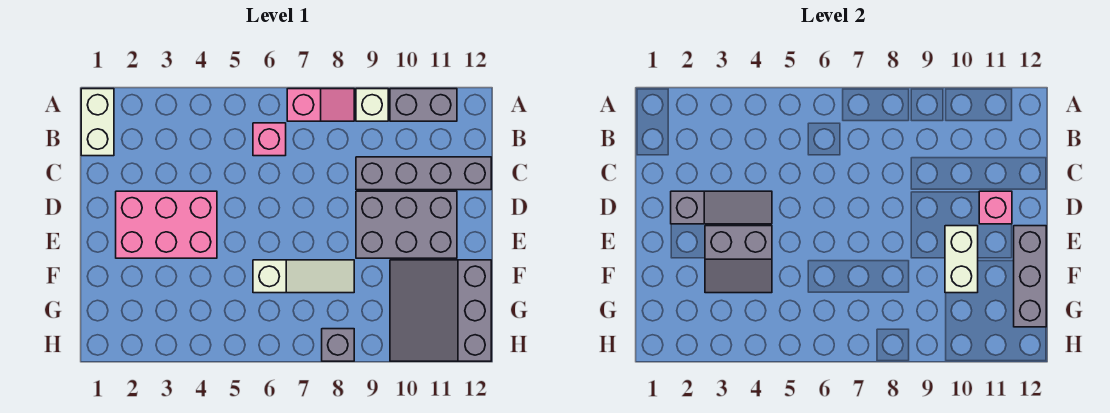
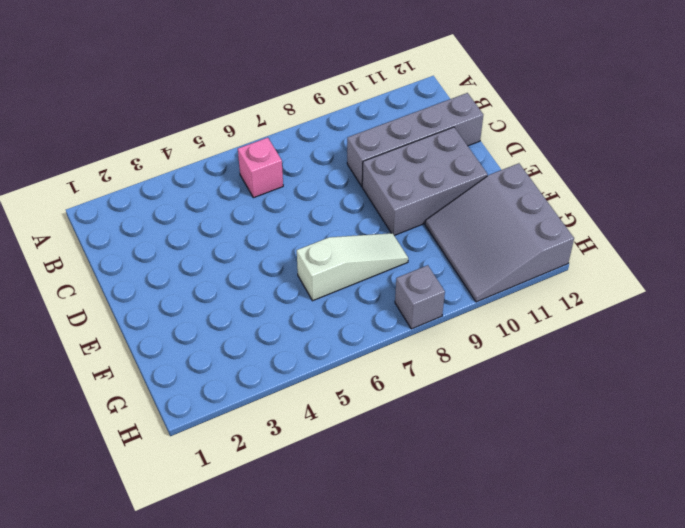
none -> white brick A1:B1 level 1
none -> pink slope A7:A8 level 1 top 7
none -> white brick A9 level 1

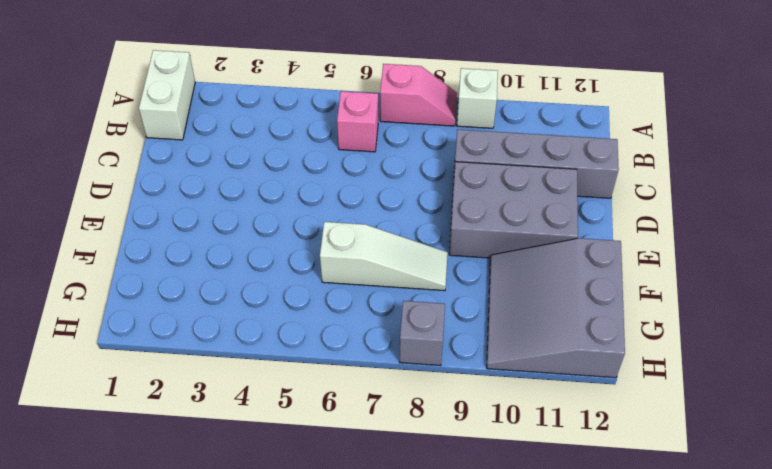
none -> grey brick A10:A11 level 1
none -> pink brick D2:E4 level 1
none -> grey slope D2:D4 level 2 top 2

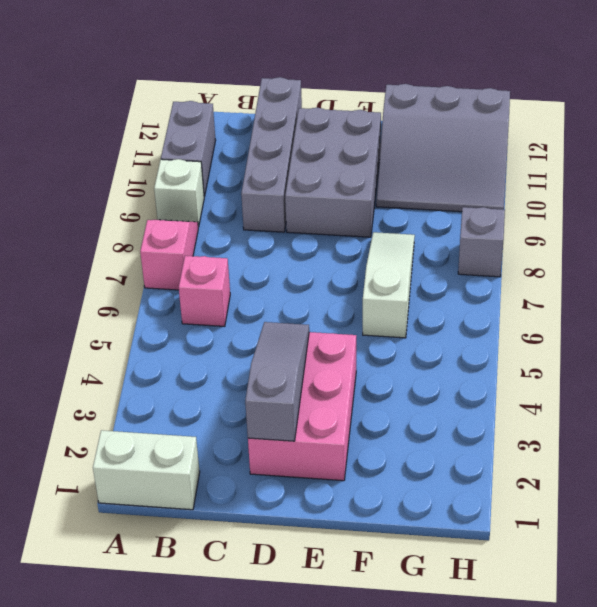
none -> pink brick D11 level 2
none -> grey slope E3:F4 level 2 top E
none -> white brick E10:F10 level 2

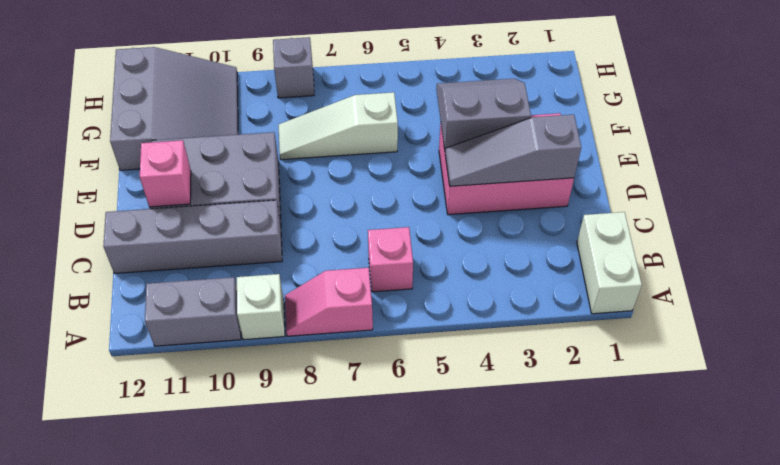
none -> white brick E10:F10 level 2
none -> grey brick E12:G12 level 2

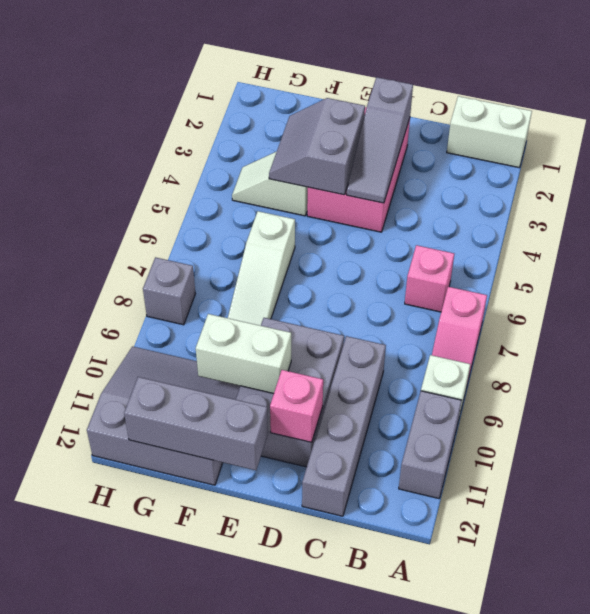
white slope F4:G4 level 1 top F -> none

